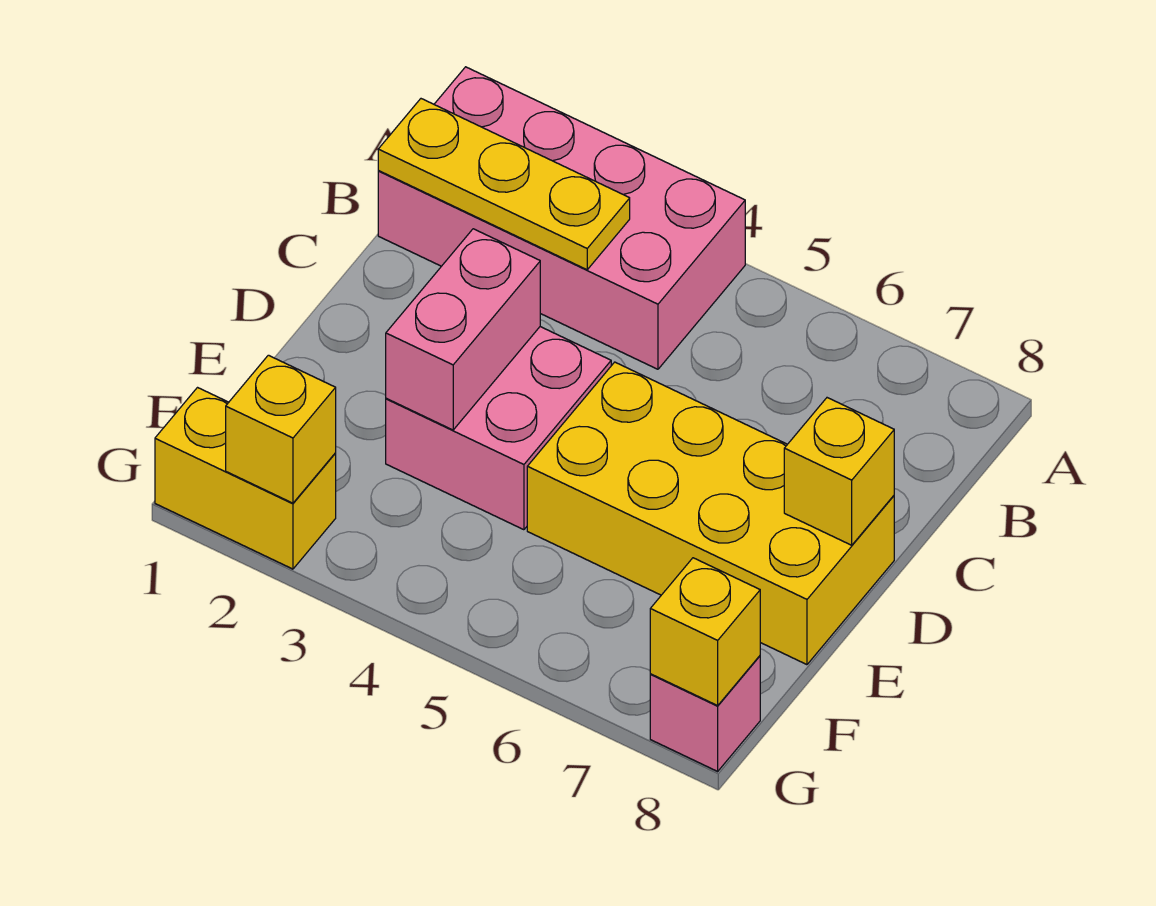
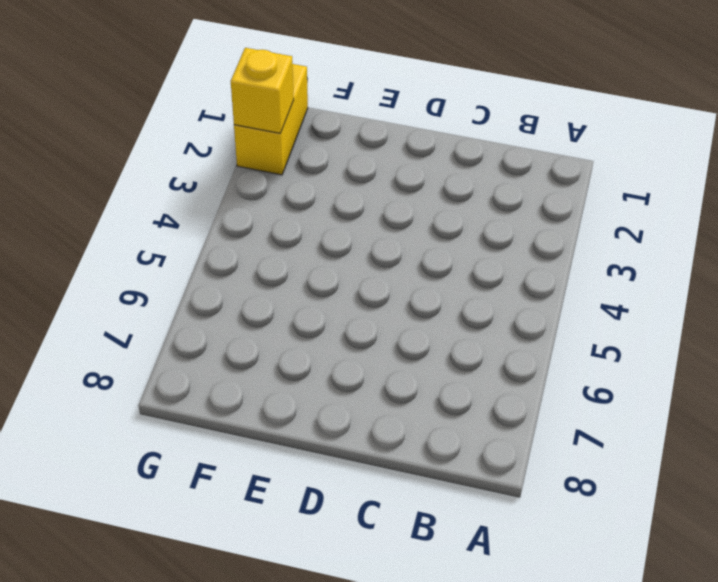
none -> pink brick A1:B4 level 1
none -> pink brick D3:E4 level 1

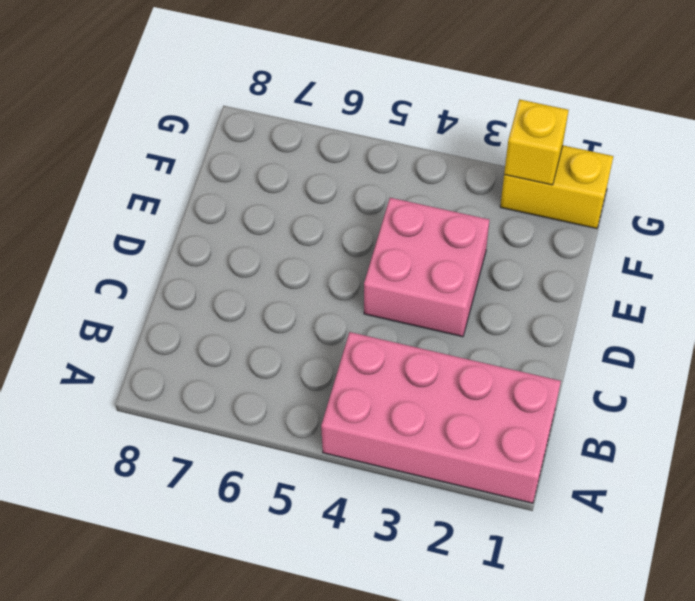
none -> yellow brick D5:E8 level 1
none -> pink brick G8 level 1

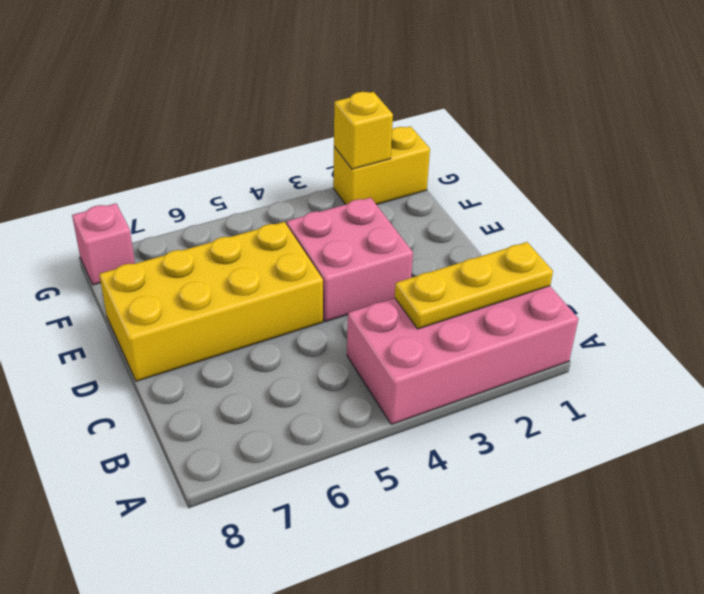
none -> pink brick D3:E3 level 2
none -> yellow brick D8 level 2

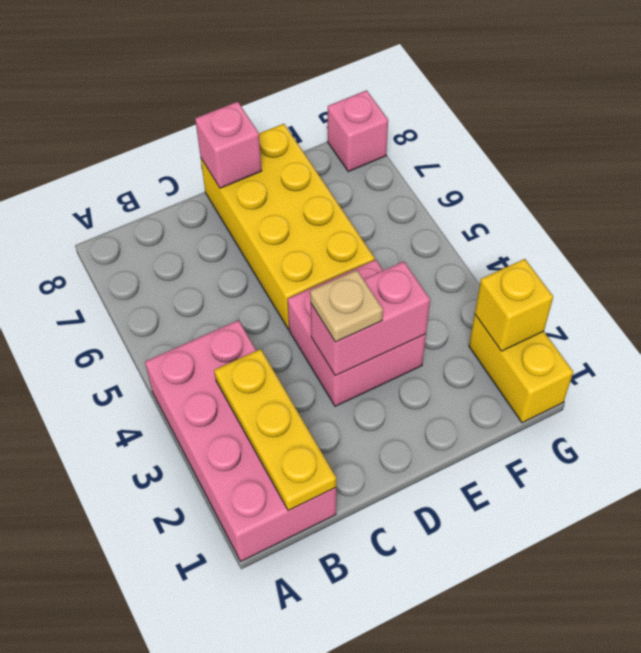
tan plate D3 level 3 -> none
pink brick D8 level 2 -> yellow brick D8 level 2
none -> yellow brick G8 level 2

